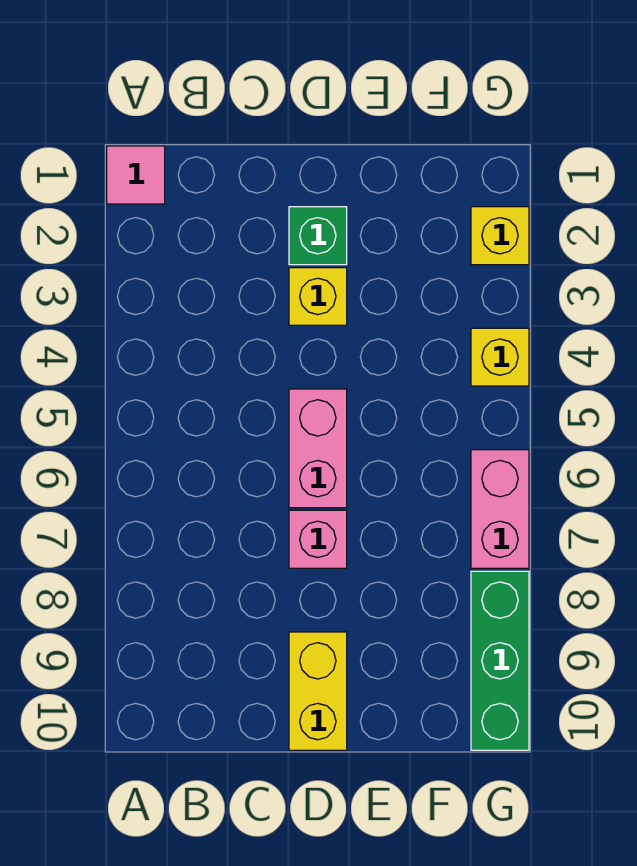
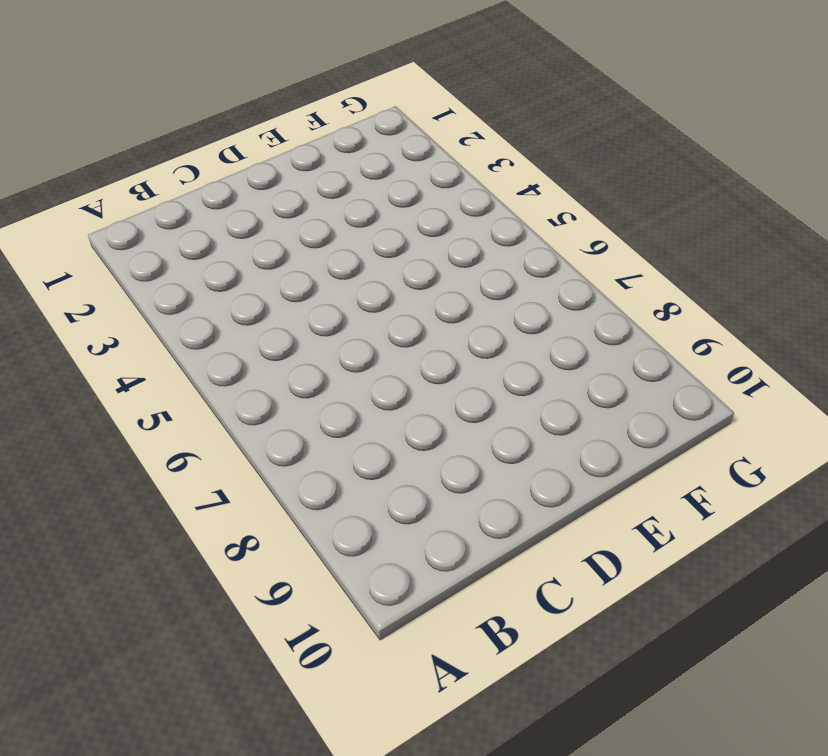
none -> pink tile A1 level 1
none -> green brick D2 level 1

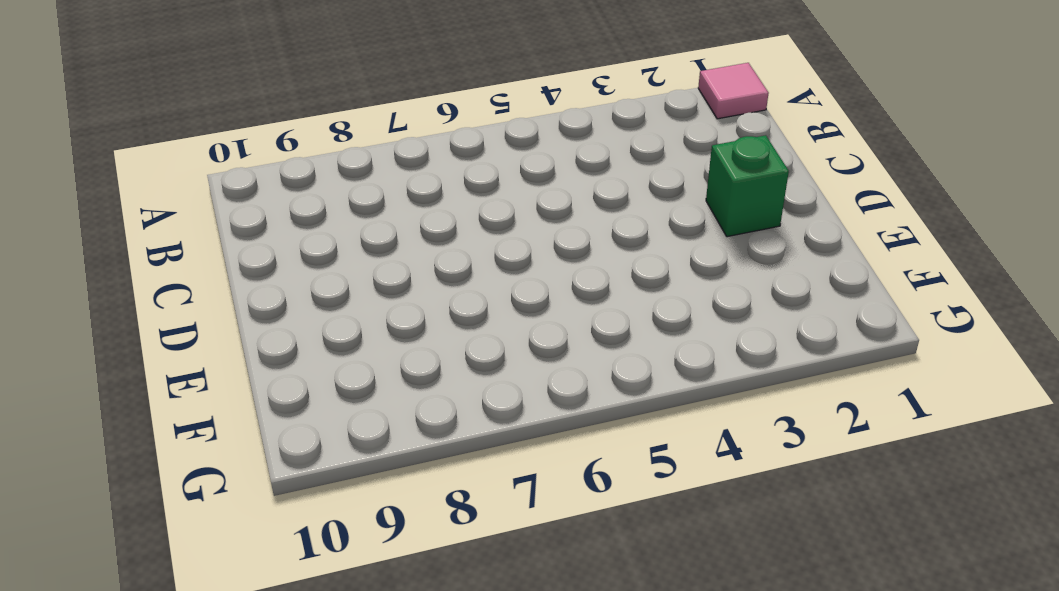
none -> yellow brick D3 level 1
none -> pink brick D5:D6 level 1

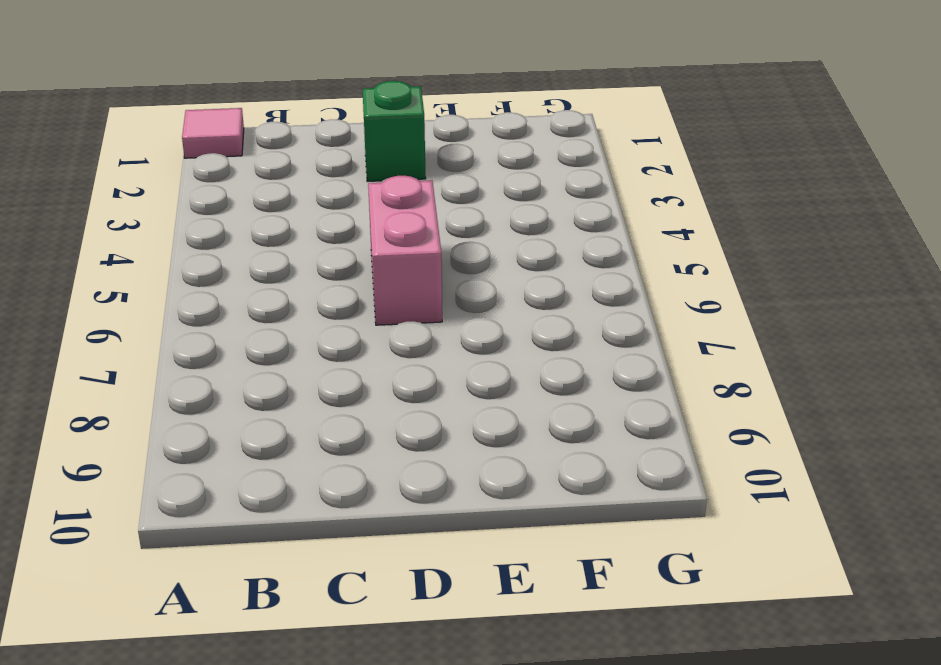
none -> yellow brick D3 level 1
none -> pink brick D7 level 1

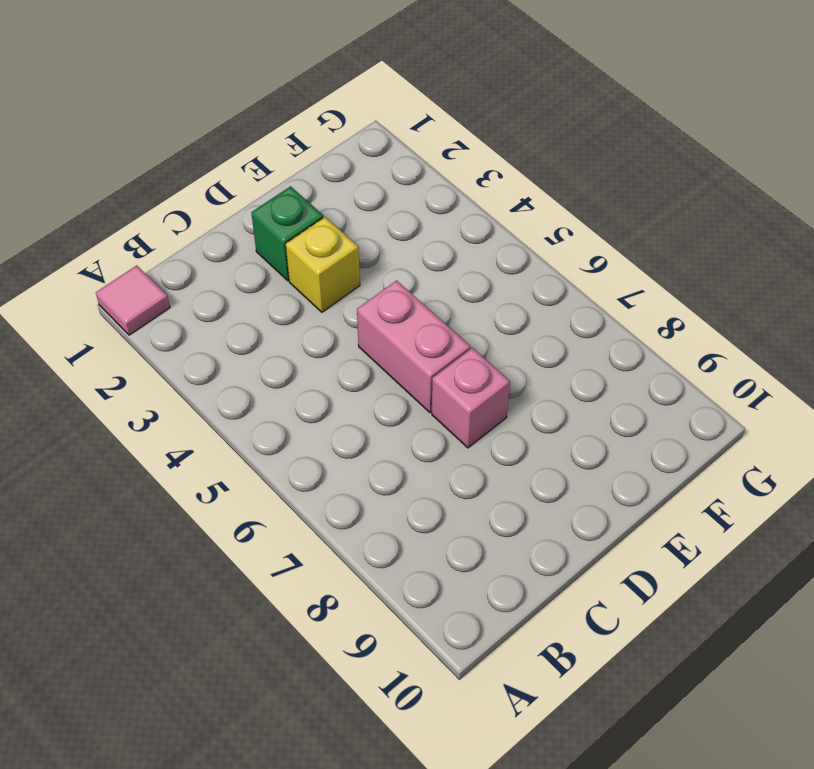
none -> yellow brick D9:D10 level 1
none -> yellow brick G2 level 1

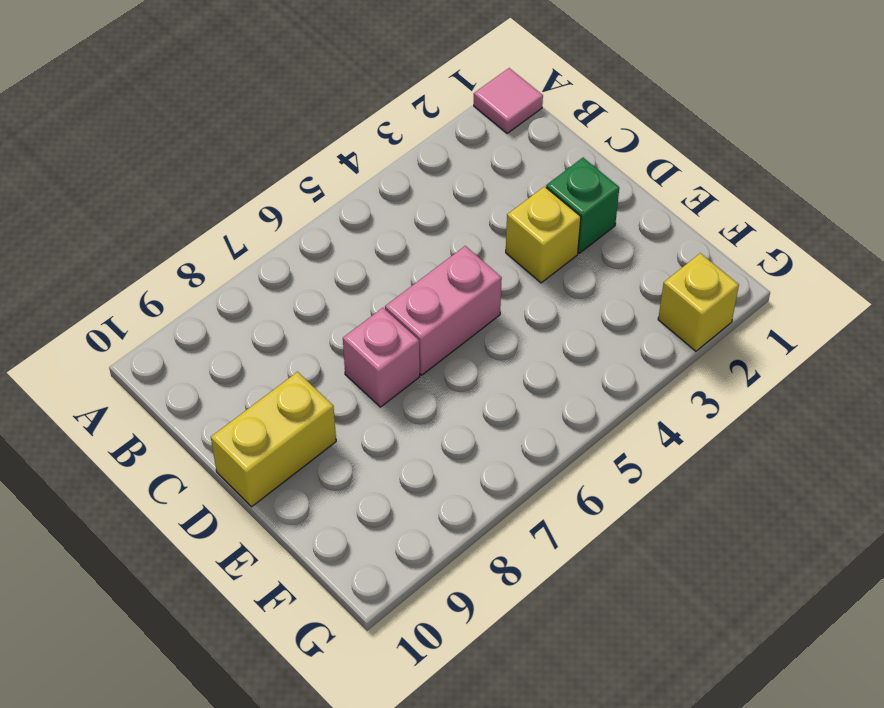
none -> yellow brick G4 level 1
none -> pink brick G6:G7 level 1

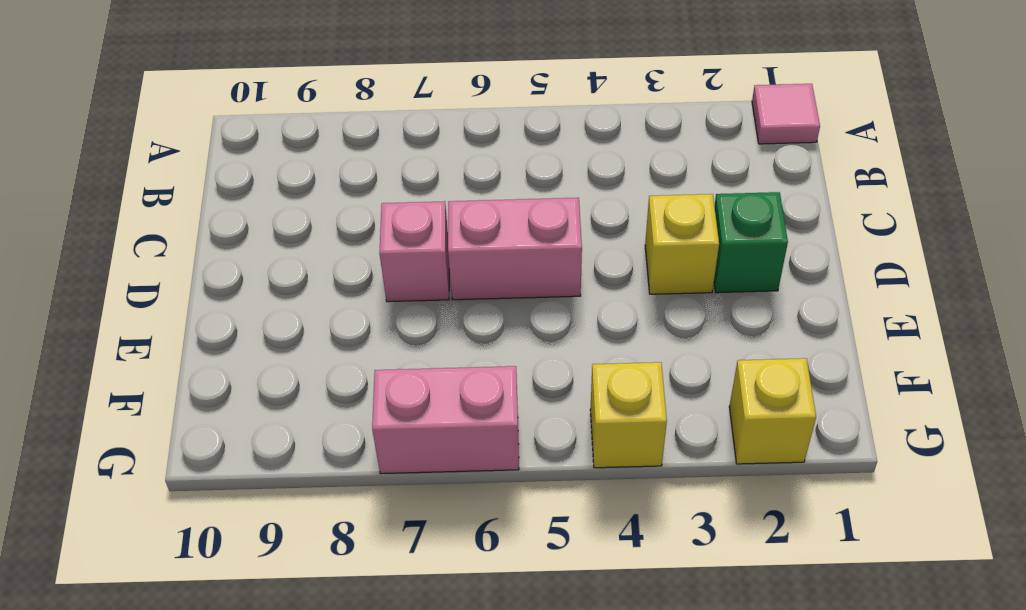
none -> yellow brick D9:D10 level 1
none -> green brick G8:G10 level 1

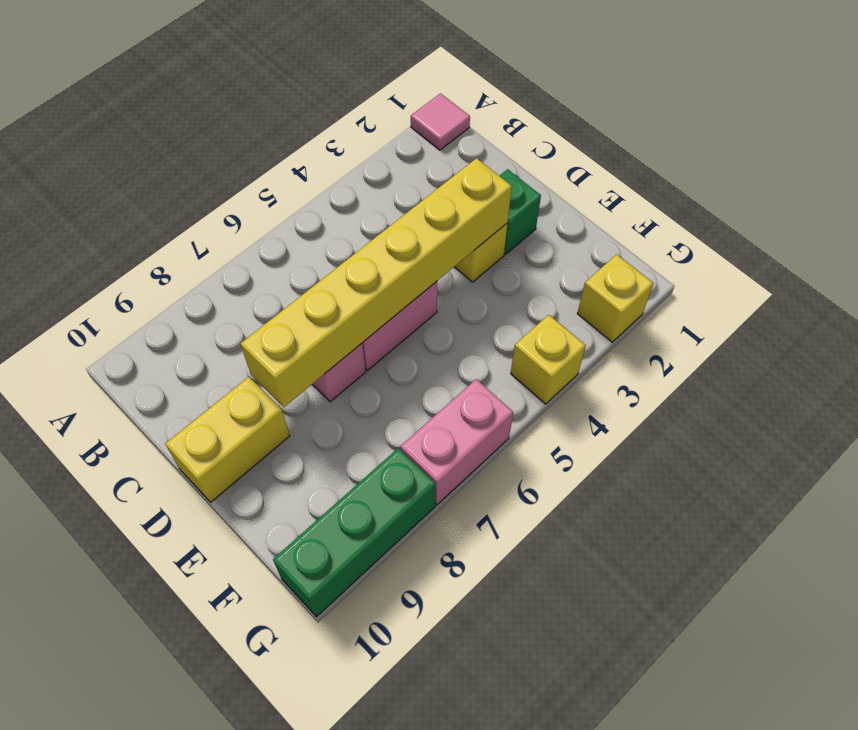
yellow brick D3:D8 level 2 -> none

